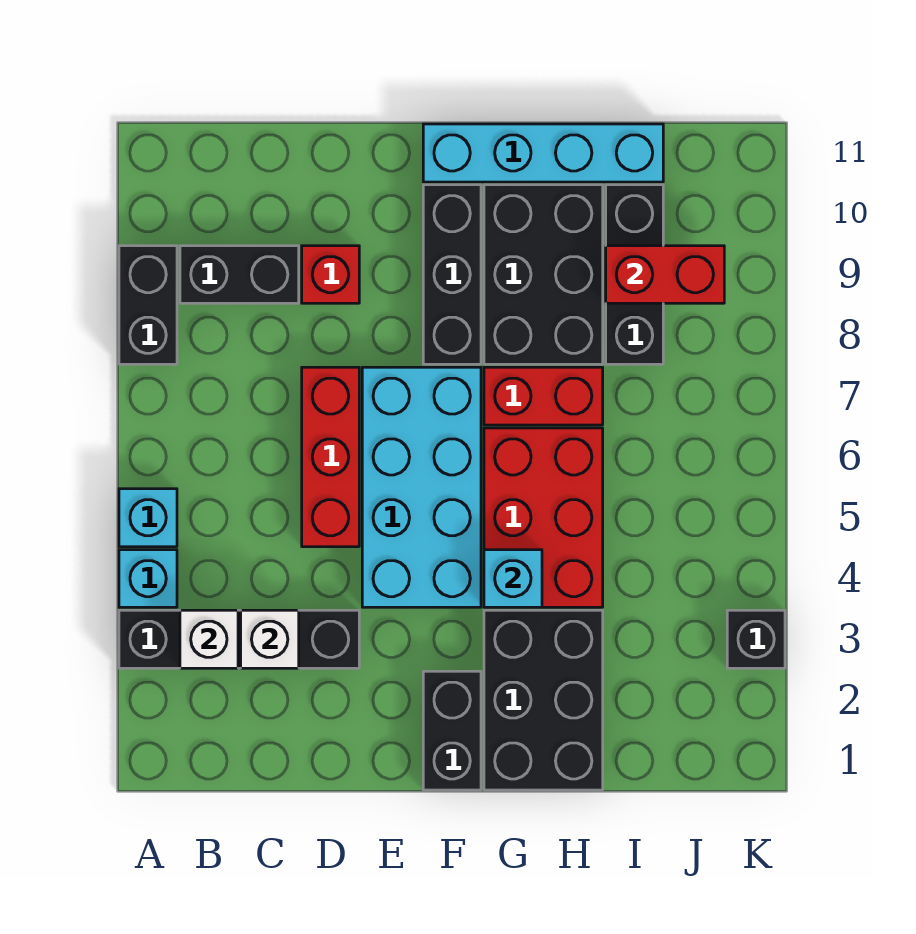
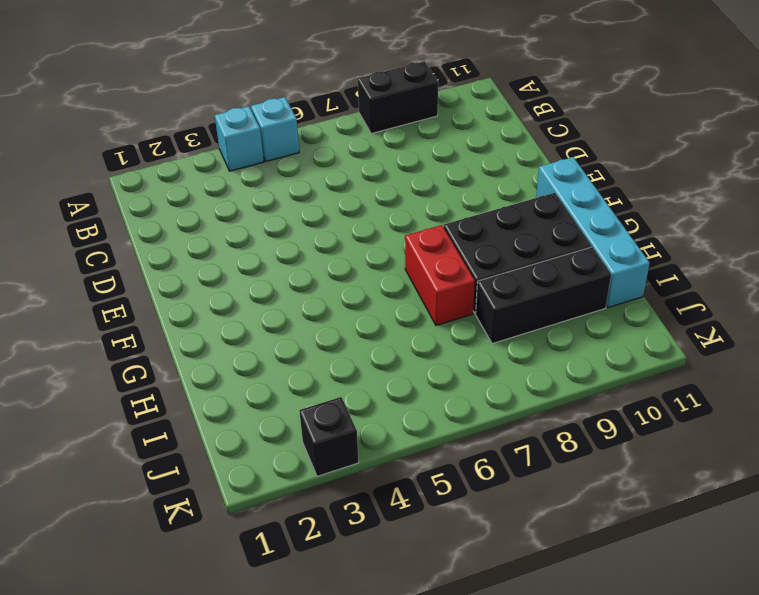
none -> black brick A3:D3 level 1
none -> black brick B9:C9 level 1
none -> red brick D5:D7 level 1

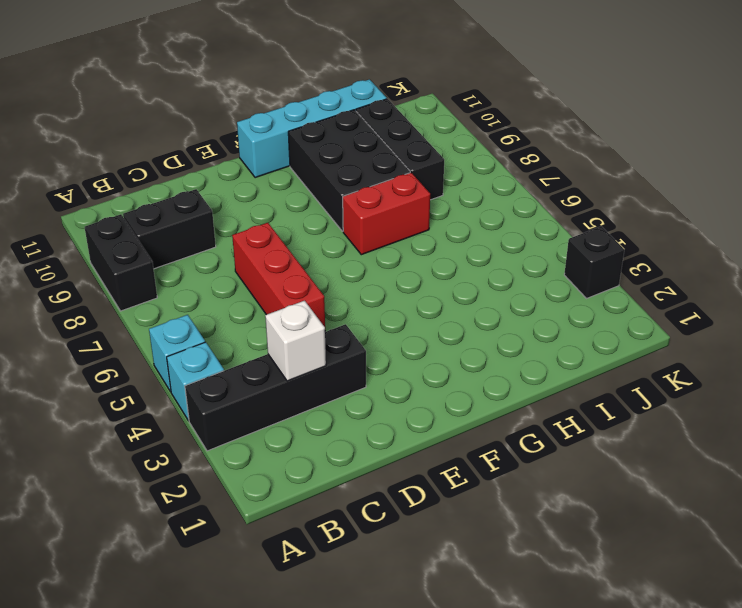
none -> red brick D9 level 1
none -> cyan brick E4:F7 level 1
none -> black brick F1:F2 level 1

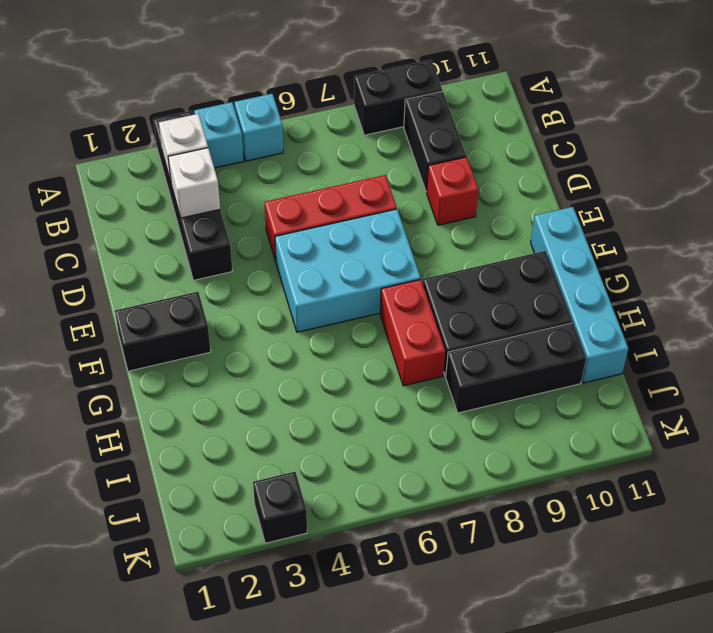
cyan brick E5:F7 level 1 -> cyan brick E4:F7 level 1
none -> black brick F8:F10 level 1
none -> black brick G1:H3 level 1
none -> red brick G4:H6 level 1

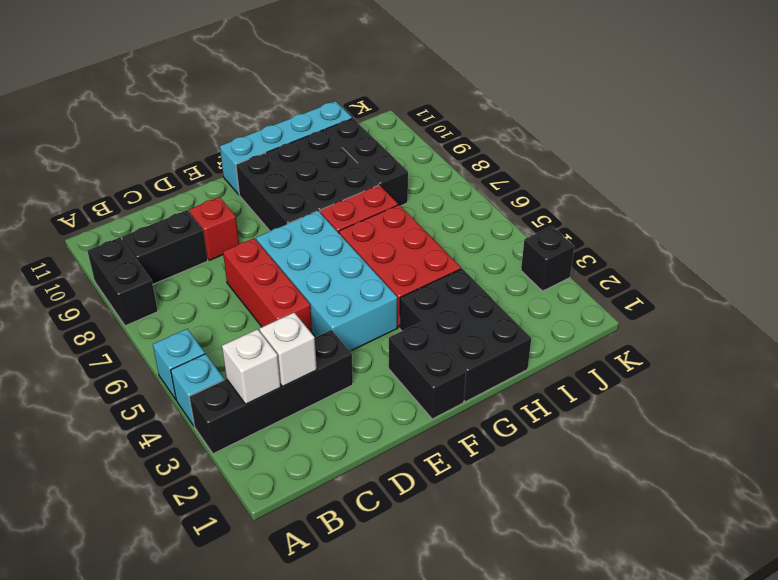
none -> cyan brick G4 level 2
none -> red brick I9:J9 level 2

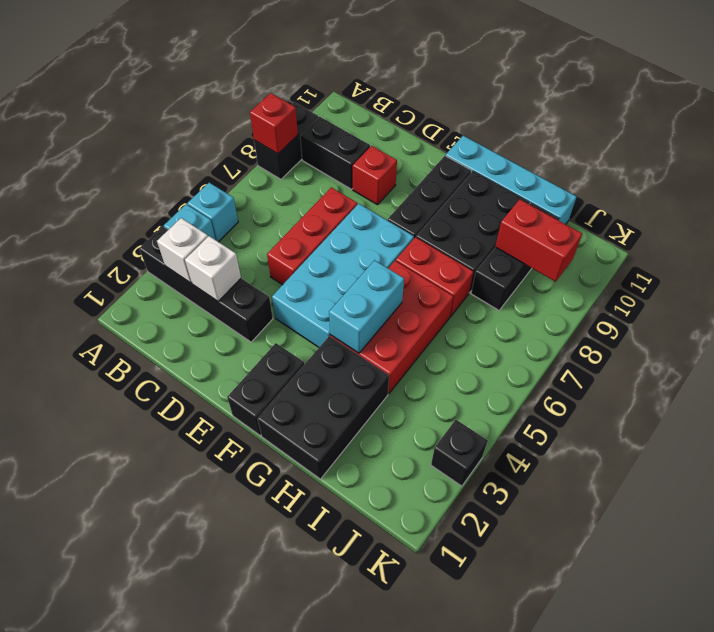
red brick A8 level 2 -> none
cyan brick G4:G5 level 2 -> cyan brick G4 level 2

